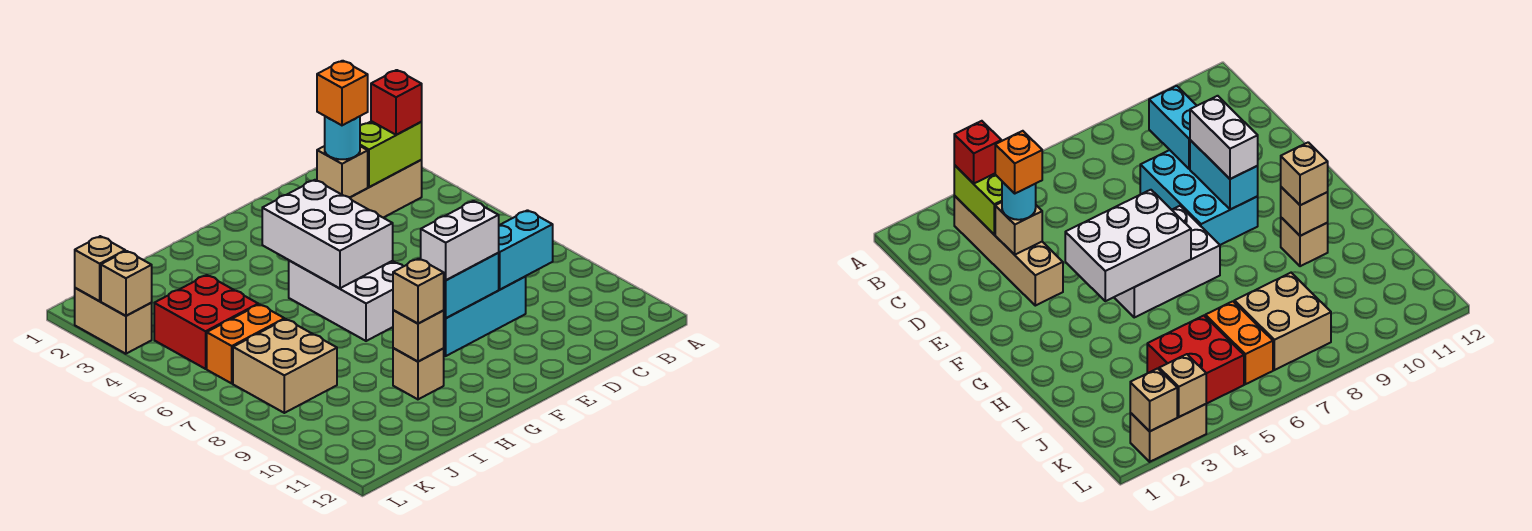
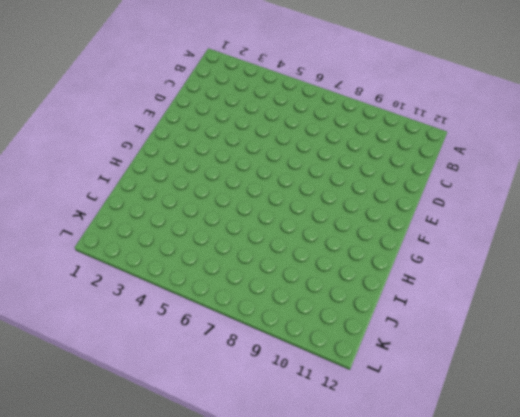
none -> tan brick B3:E3 level 1
none -> cyan brick D8:F9 level 1
none -> white brick F5:G7 level 1

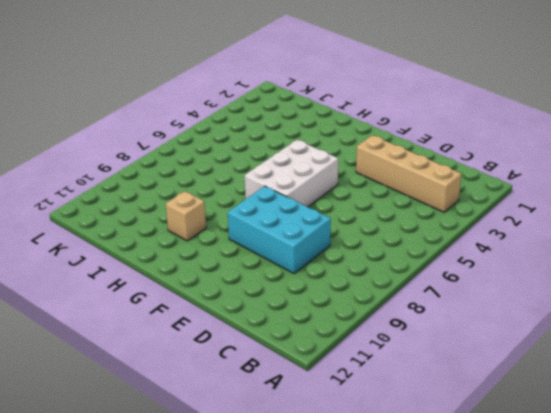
none -> red brick J4:K5 level 1
none -> orange brick J6:K6 level 1
none -> tan brick J7:K8 level 1

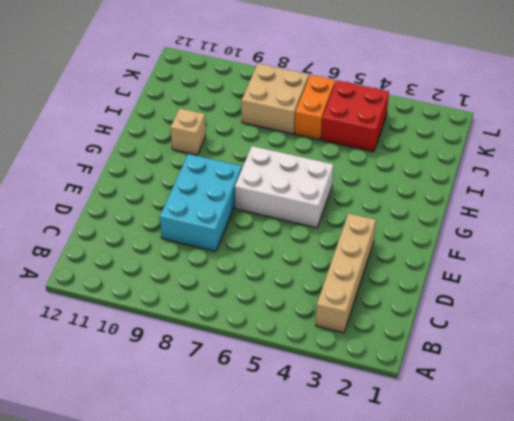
none -> tan brick L2:L3 level 1
none -> lime brick B3:C3 level 2
none -> cyan brick C9:D9 level 2

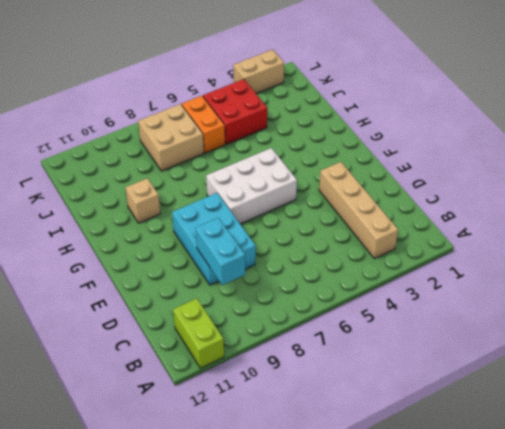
lime brick A11:B11 level 1 -> lime brick B3:C3 level 2
none -> tan brick D3 level 2
none -> cyan brick E9:F9 level 2
none -> white brick F4:G6 level 2

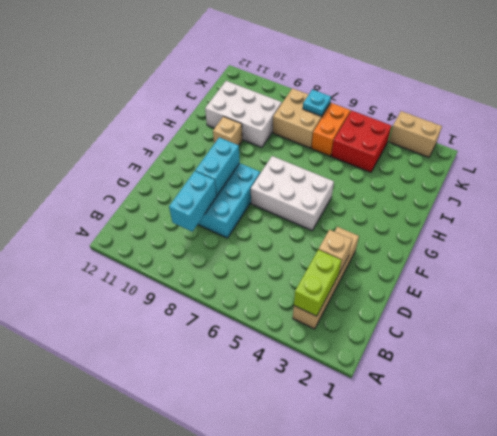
white brick I9:J11 level 1 -> white brick F4:G6 level 2
cyan plate K7 level 2 -> none
none -> tan brick H10 level 2
none -> tan brick L2 level 2
none -> tan brick L3 level 2

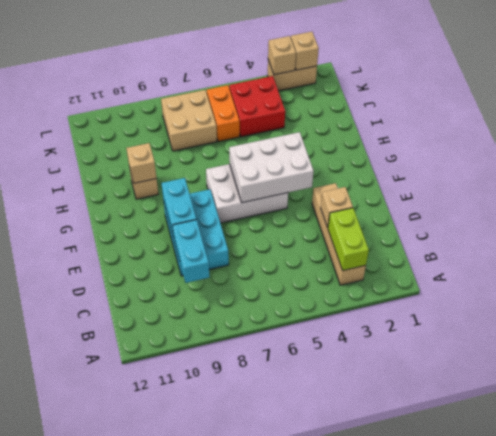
none -> red brick B3 level 3
none -> cyan round brick D3 level 3
none -> white brick E9:F9 level 3

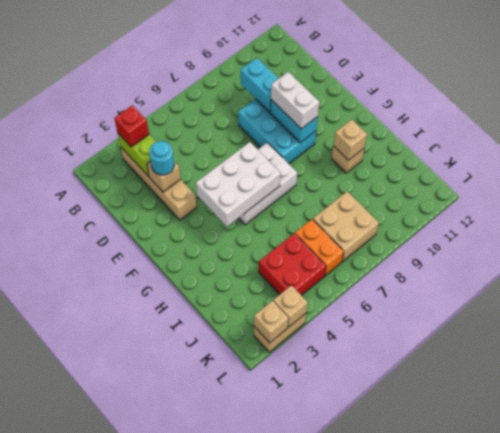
none -> tan brick H10 level 3
none -> orange brick D3 level 4

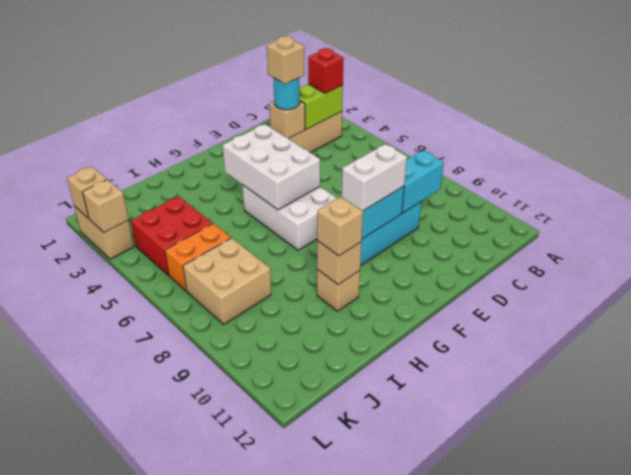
tan brick D3 level 4 -> orange brick D3 level 4

